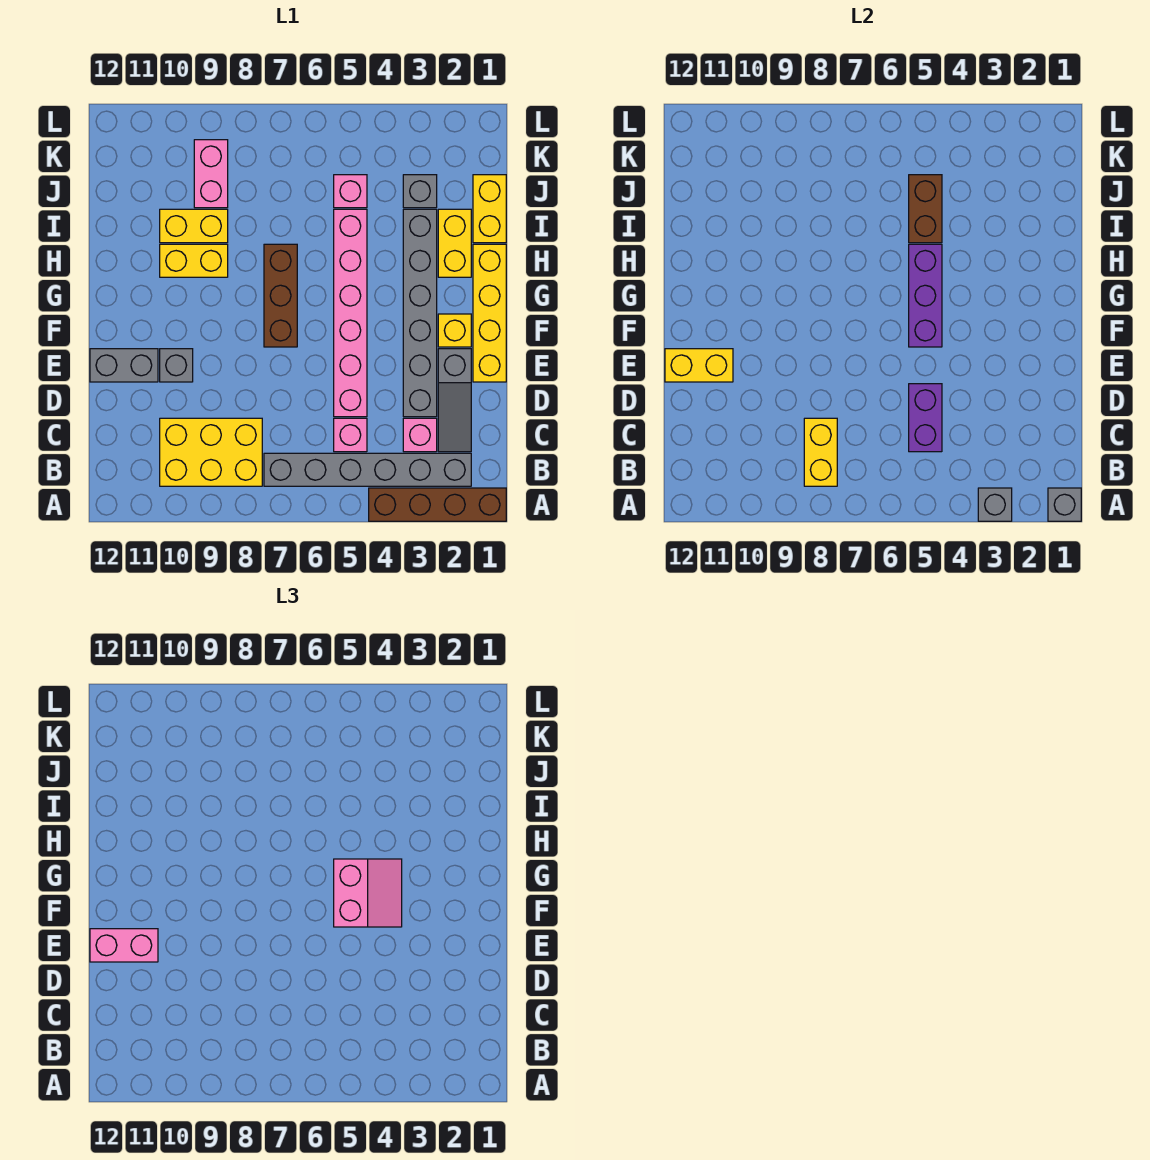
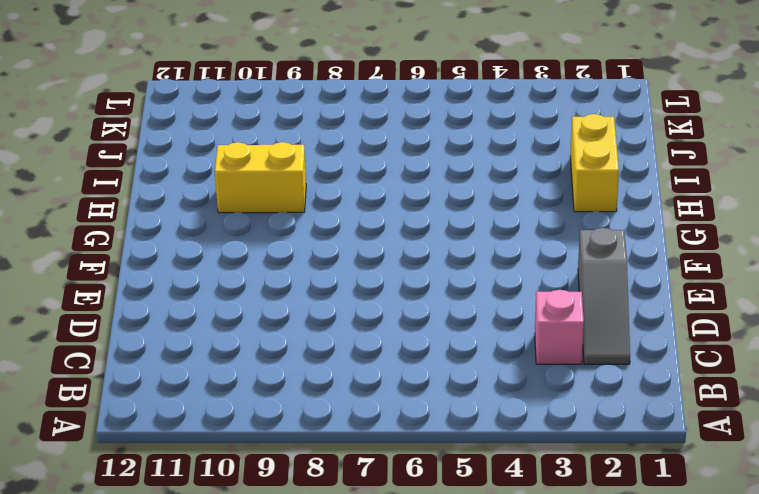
none -> brown brick A1:A4 level 1
none -> grey brick B2:B7 level 1
none -> yellow brick B8:C10 level 1

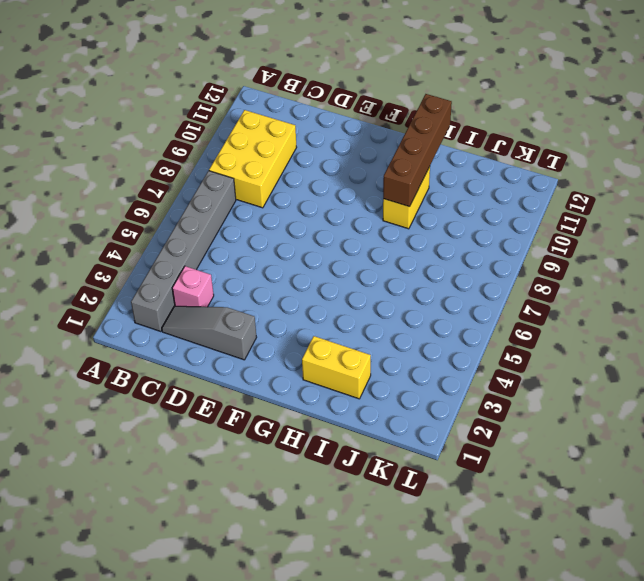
brown brick H9:H12 level 2 -> brown brick A1:A4 level 1
none -> pink brick C5 level 1
none -> grey brick D3:I3 level 1
none -> pink brick D5:I5 level 1

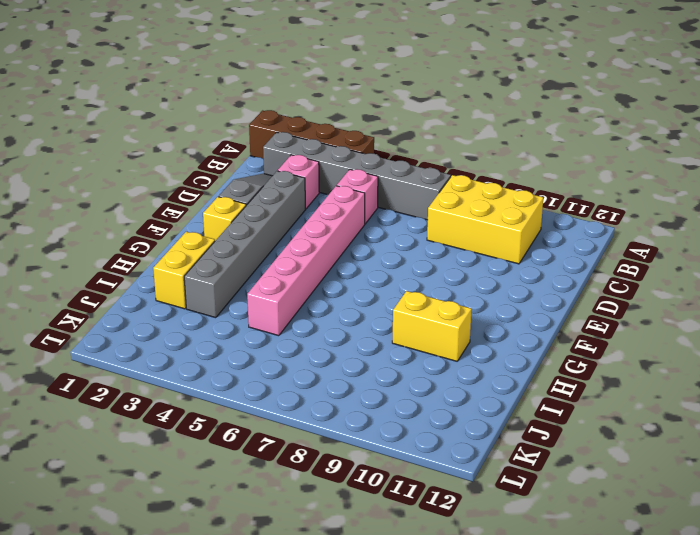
none -> yellow brick E1:H1 level 1
none -> grey brick E10 level 1
none -> grey brick E11:E12 level 1

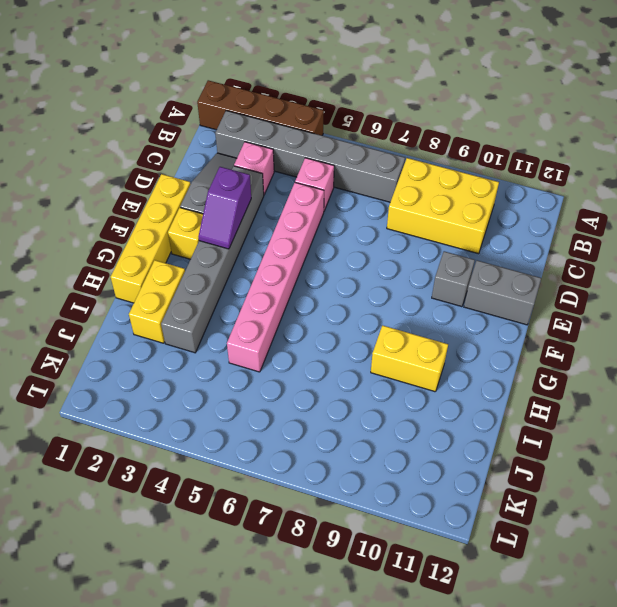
purple slope E3:F3 level 2 top E -> none
none -> brown brick F7:H7 level 1
none -> yellow brick I1:J1 level 1
none -> yellow brick I9:I10 level 1

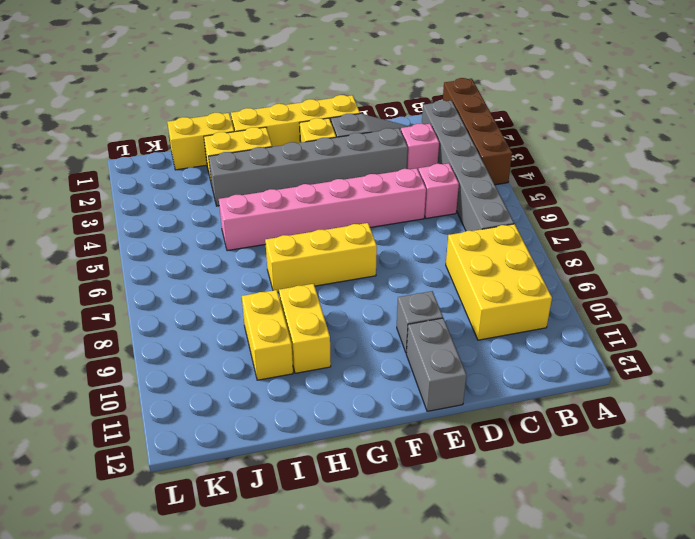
yellow brick F7:H7 level 1 -> brown brick F7:H7 level 1
none -> grey brick J3 level 1
none -> pink brick J5 level 1
none -> pink brick J9:K9 level 1

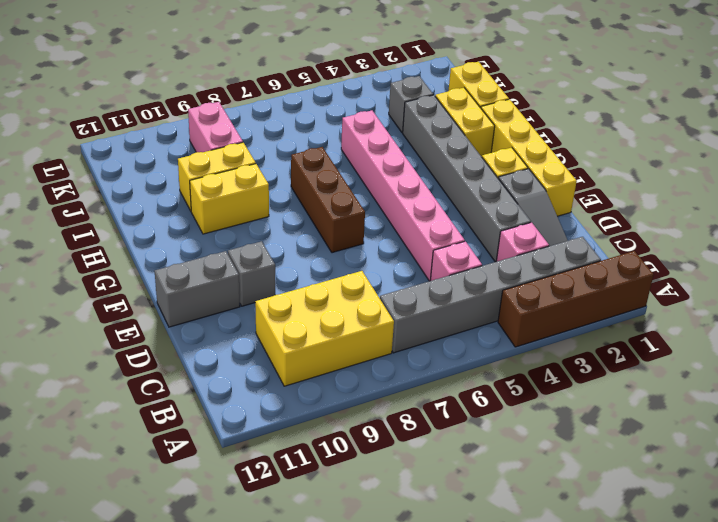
none -> pink brick J5 level 1
none -> grey brick A1 level 2
none -> grey brick A3 level 2

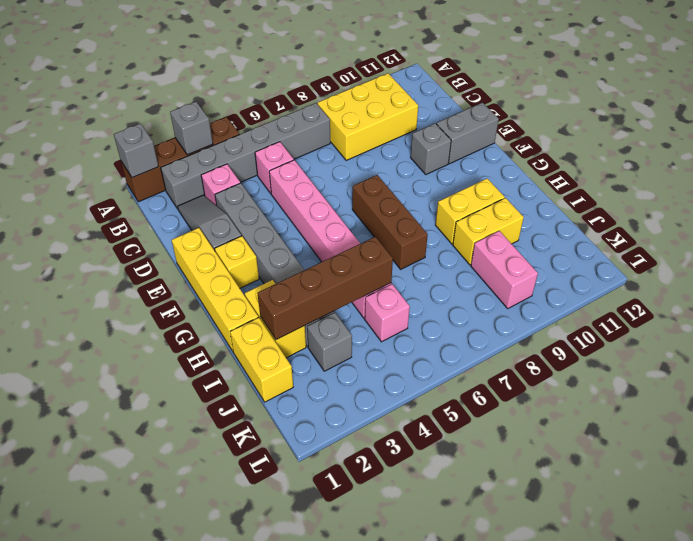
brown brick I2:I5 level 2 -> brown brick I5:J5 level 2
none -> yellow brick B8:C8 level 2
none -> purple brick C5:D5 level 2
none -> yellow brick E11:E12 level 2

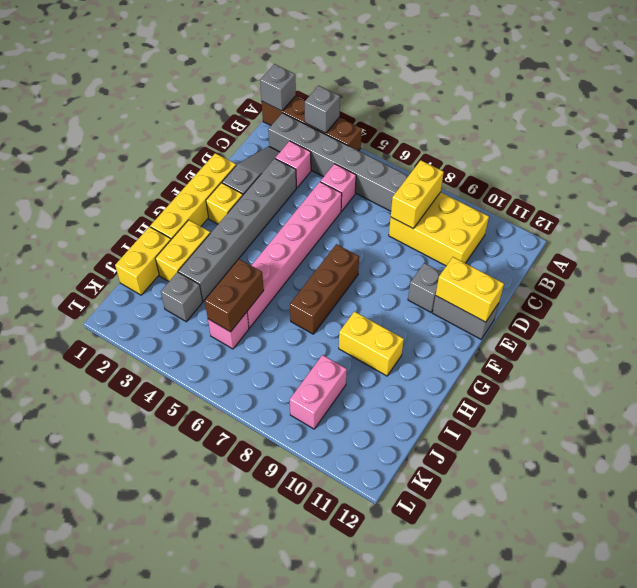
none -> yellow brick I9:I10 level 1
none -> purple brick C5:D5 level 2
none -> purple brick F5:H5 level 2

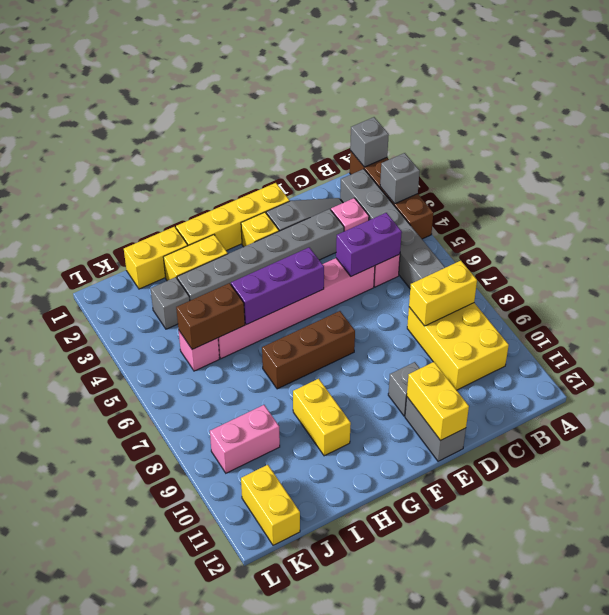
yellow brick K11:K12 level 1 -> yellow brick I9:I10 level 1
none -> pink brick E11:E12 level 3
none -> pink slope F4:G5 level 3 top 5

